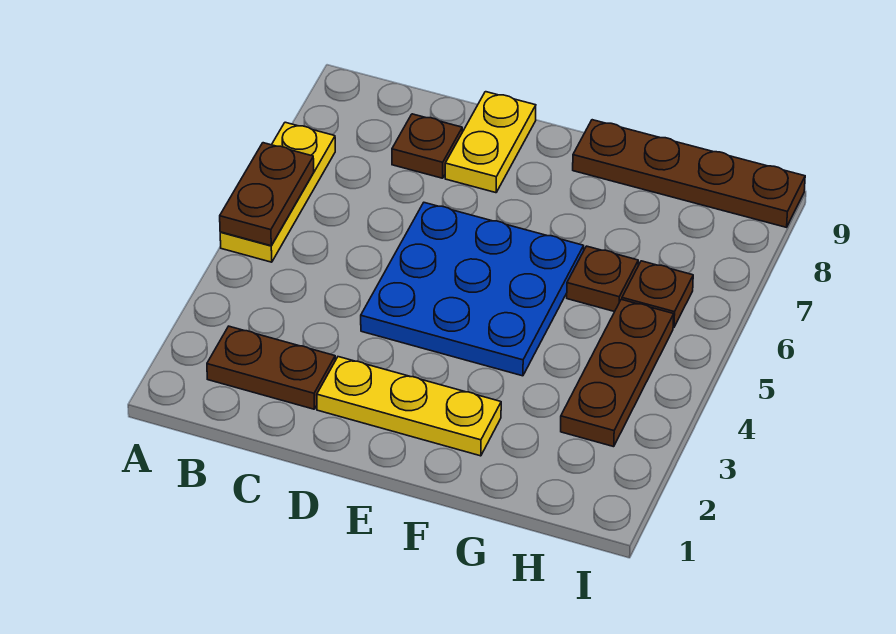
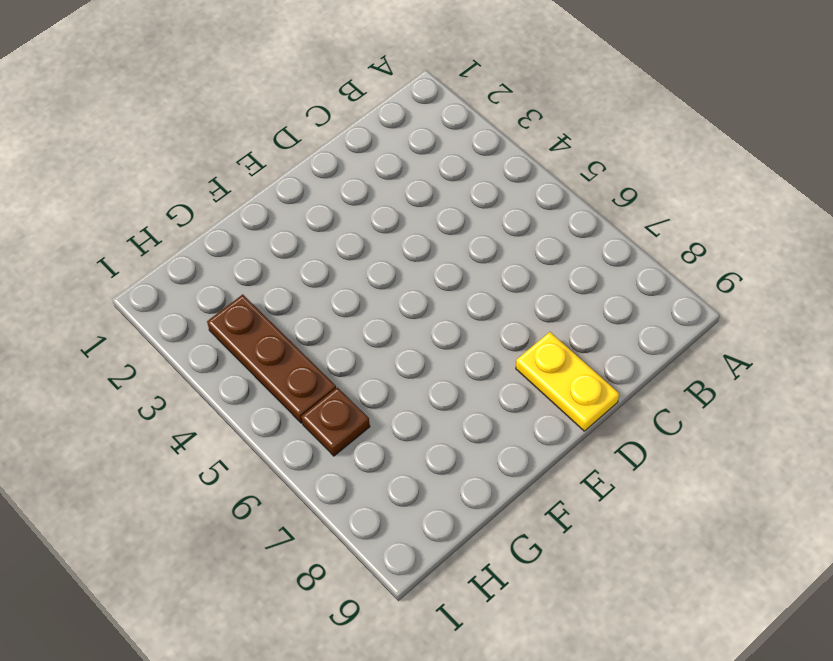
none -> yellow plate A5:A7 level 1
none -> brown plate B2:C2 level 1

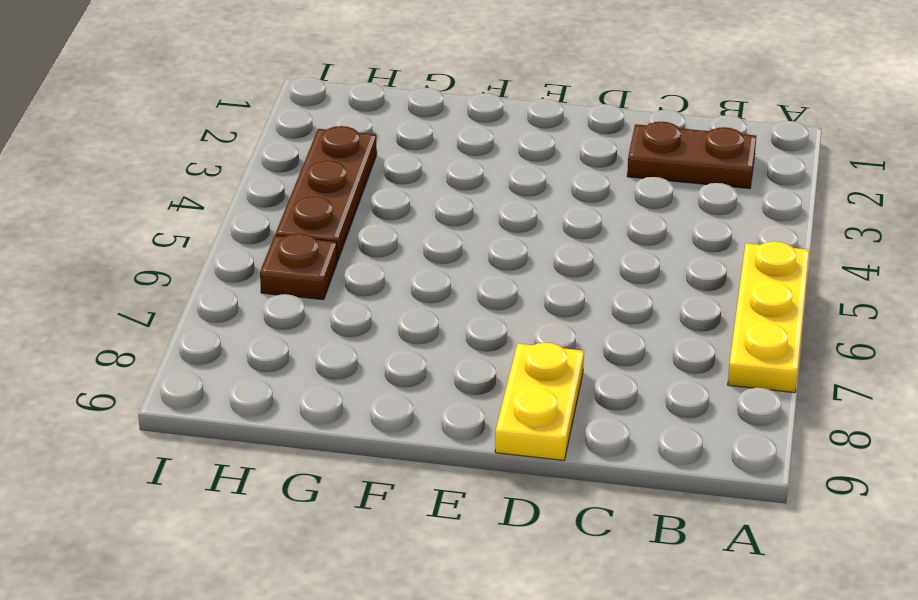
none -> brown plate C8 level 1
none -> yellow plate D2:F2 level 1

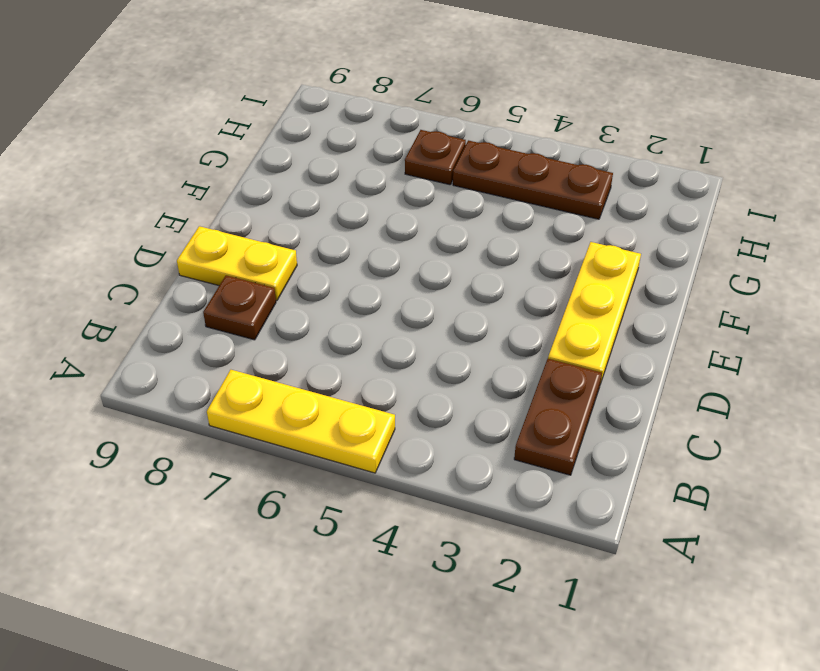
none -> blue plate D4:F6 level 1
none -> brown plate F9:I9 level 1

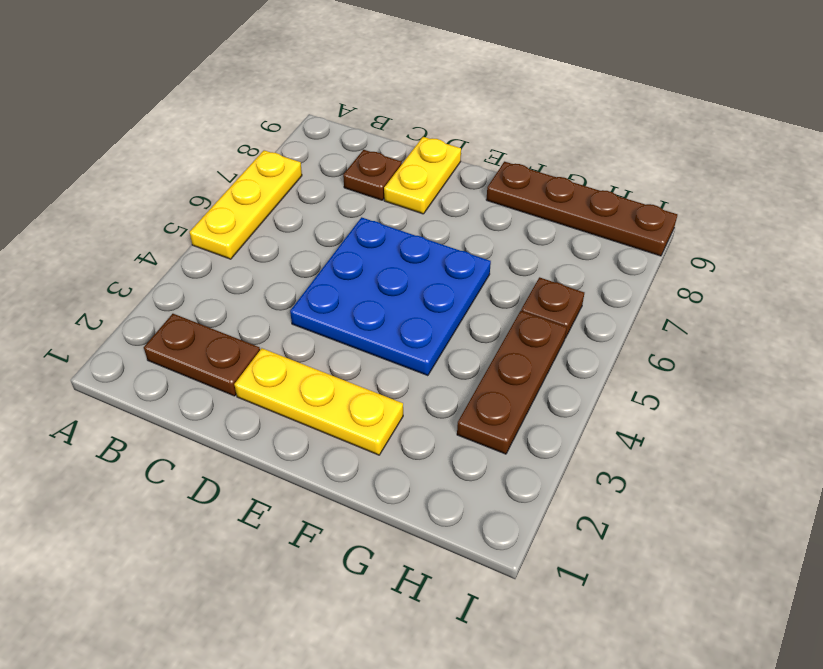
none -> brown plate G6 level 1
none -> brown plate A5:A6 level 2

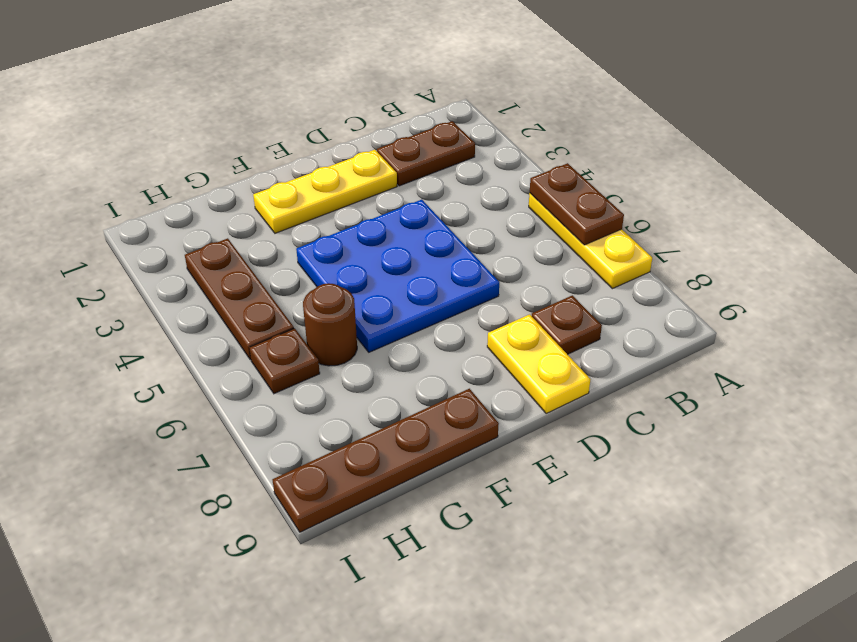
brown round brick G6 level 1 -> brown plate G6 level 1

